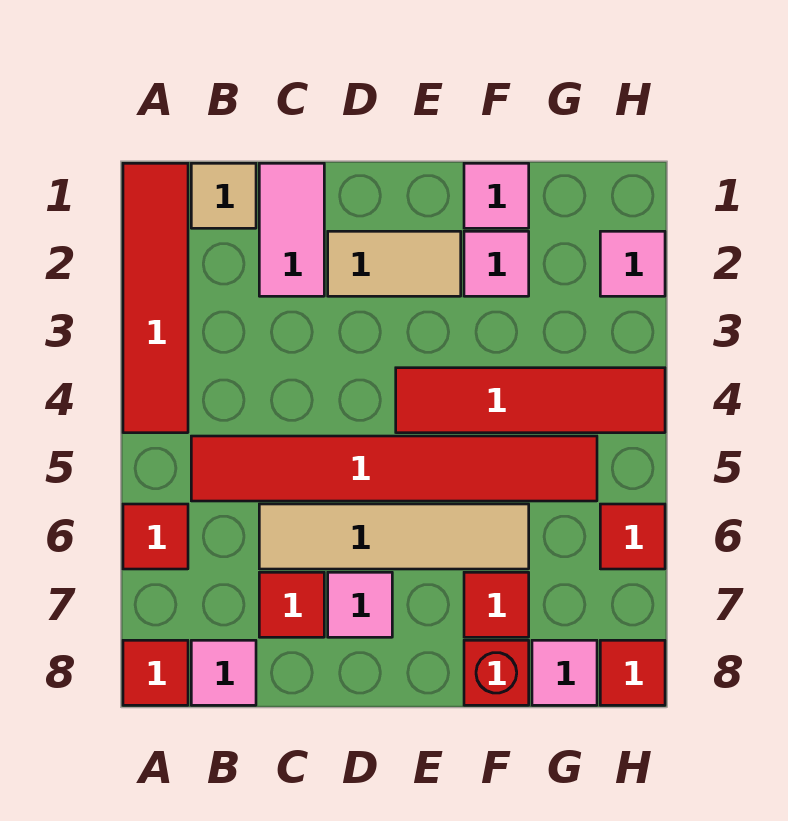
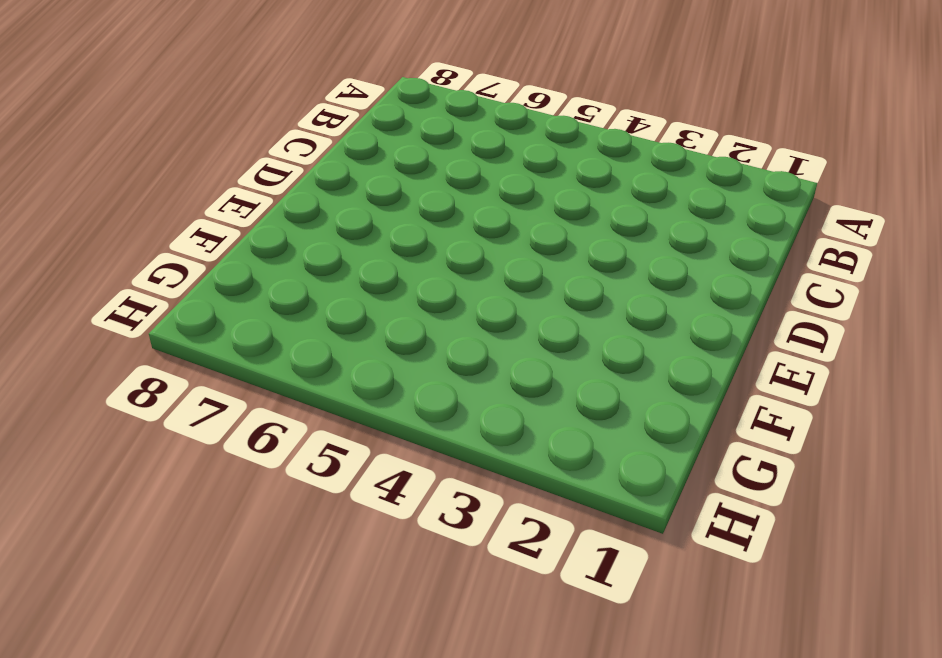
none -> red tile A1:A4 level 1
none -> red tile A6 level 1
none -> red tile A8 level 1

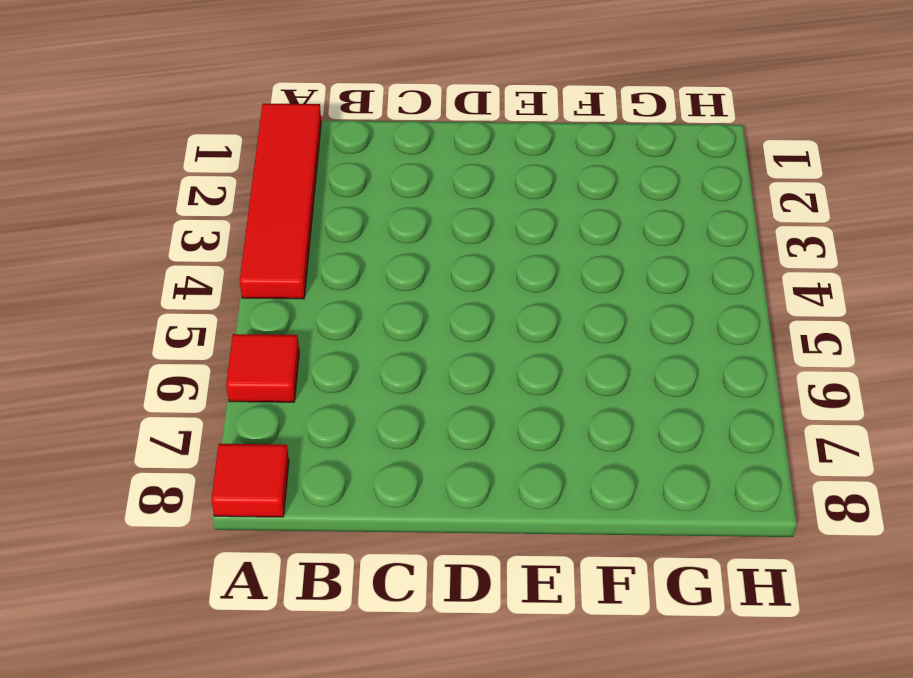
none -> tan tile B1 level 1
none -> red tile B5:G5 level 1
none -> pink tile B8 level 1

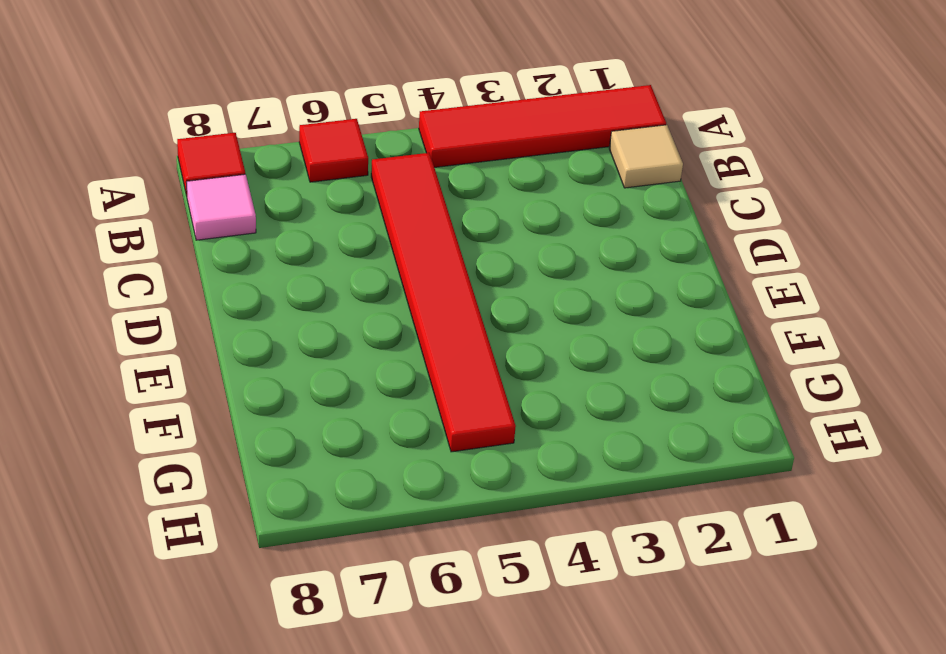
none -> pink tile C1:C2 level 1
none -> tan tile C6:F6 level 1
none -> red tile C7 level 1

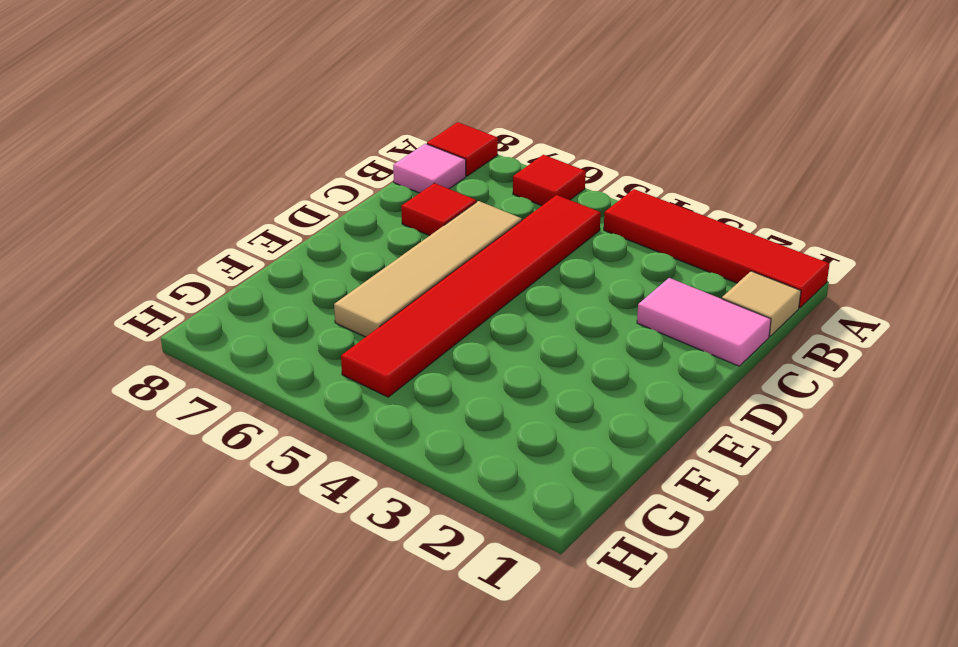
none -> tan tile D2:E2 level 1
none -> pink tile D7 level 1
none -> red tile E4:H4 level 1

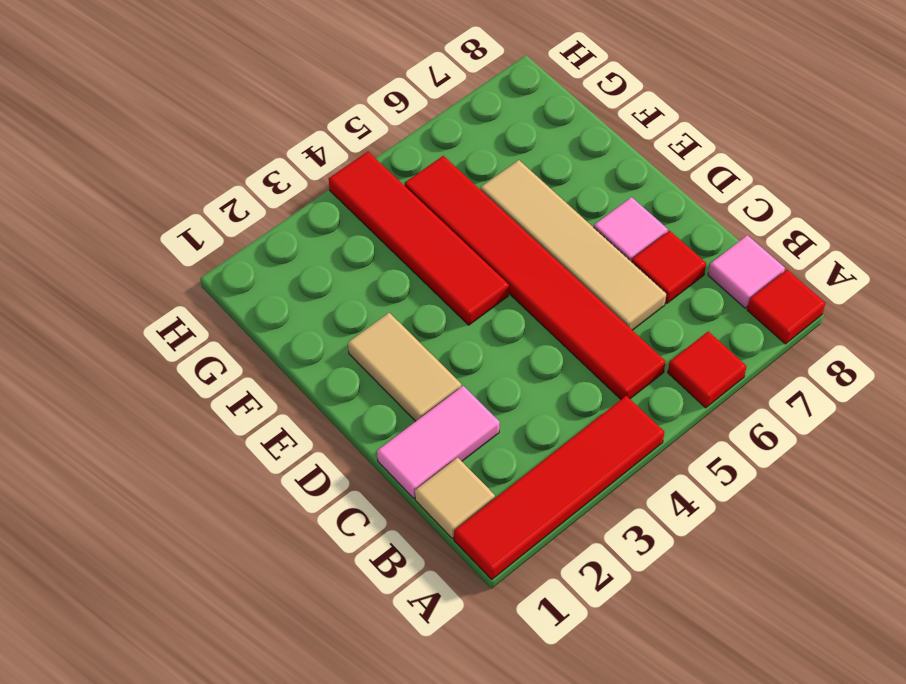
none -> pink tile F1 level 1
none -> pink tile F2 level 1
none -> red tile F7 level 1

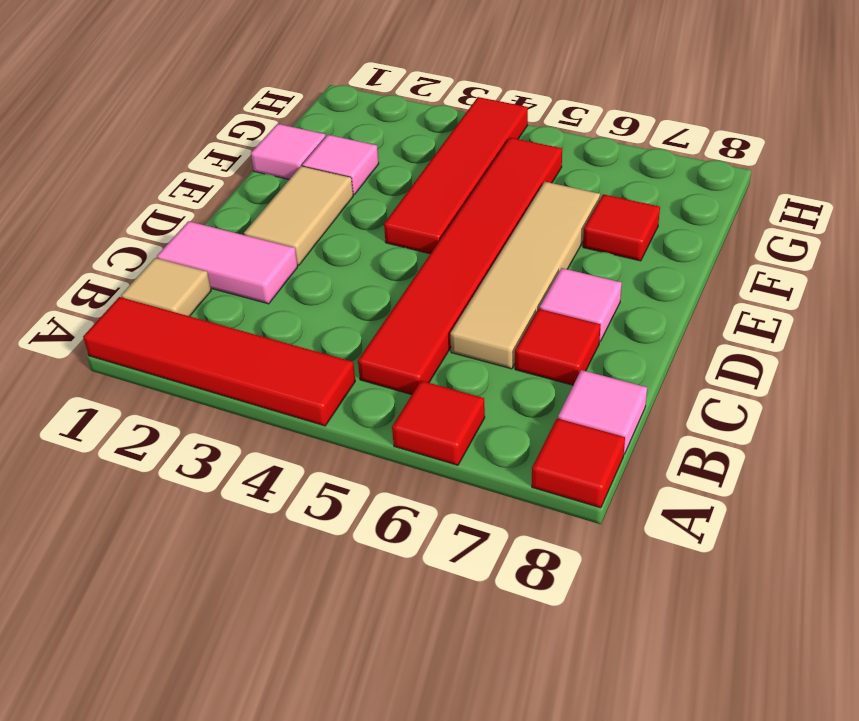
none -> red brick F8 level 1
none -> pink tile G8 level 1
none -> pink tile H2 level 1

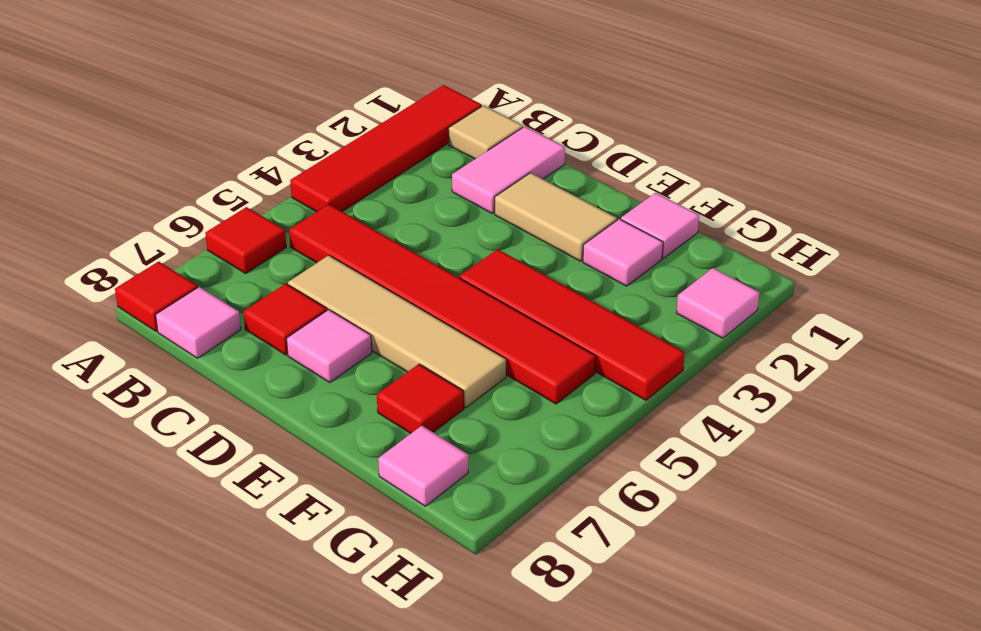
none -> red brick F8 level 1
none -> red tile H6 level 1
none -> red tile H8 level 1

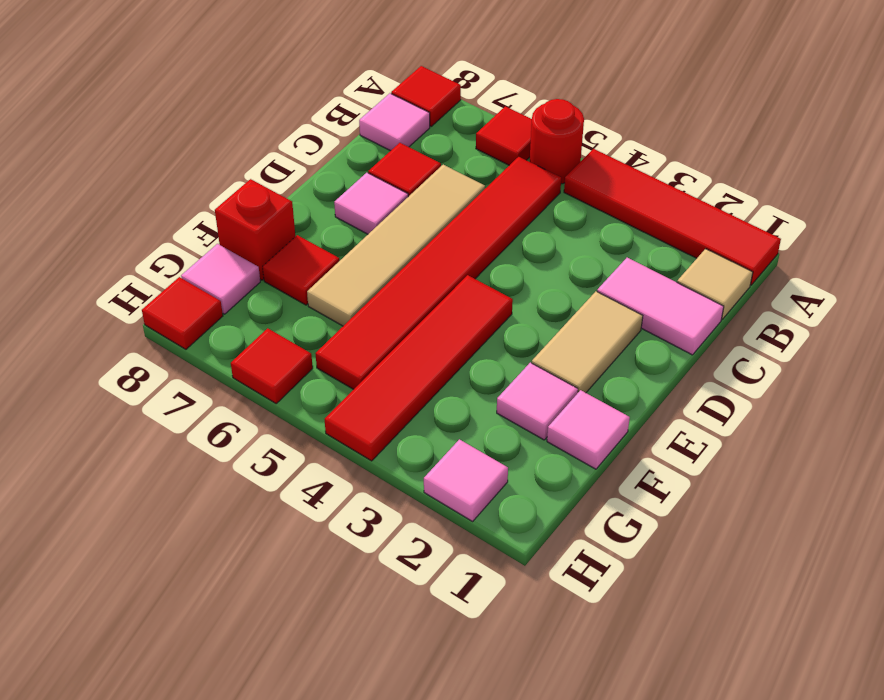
red round brick A5 level 1 -> none

